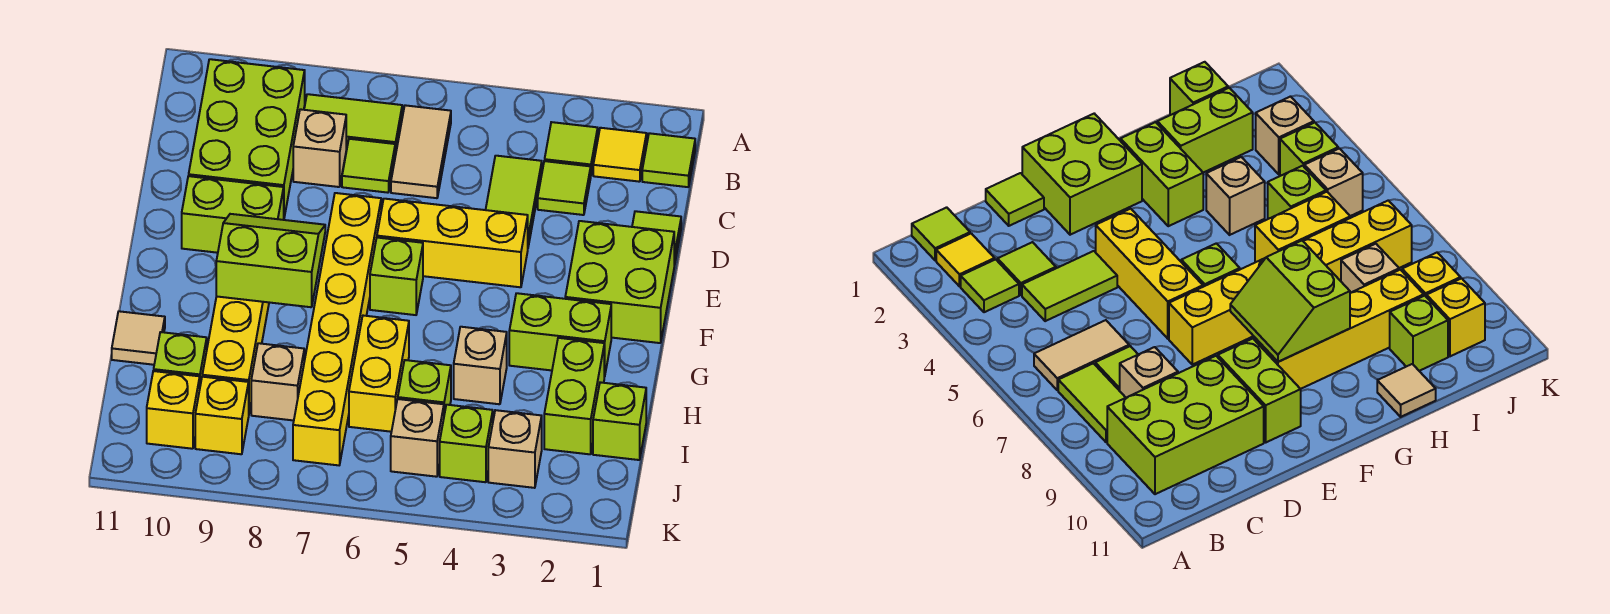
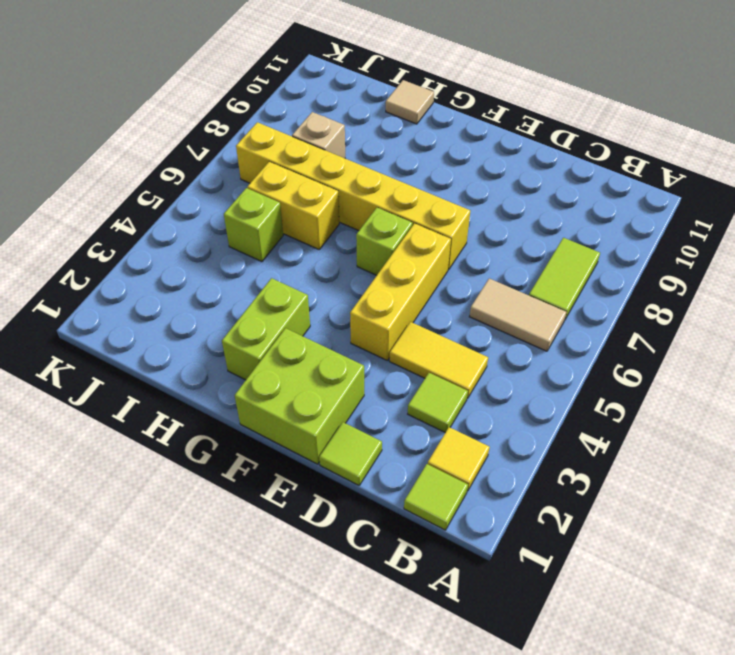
yellow tile C4:D4 level 1 -> lime tile C4:D4 level 1
none -> lime tile B3 level 1
none -> lime brick B9:D10 level 1
none -> lime tile C7 level 1
none -> tan brick C8 level 1

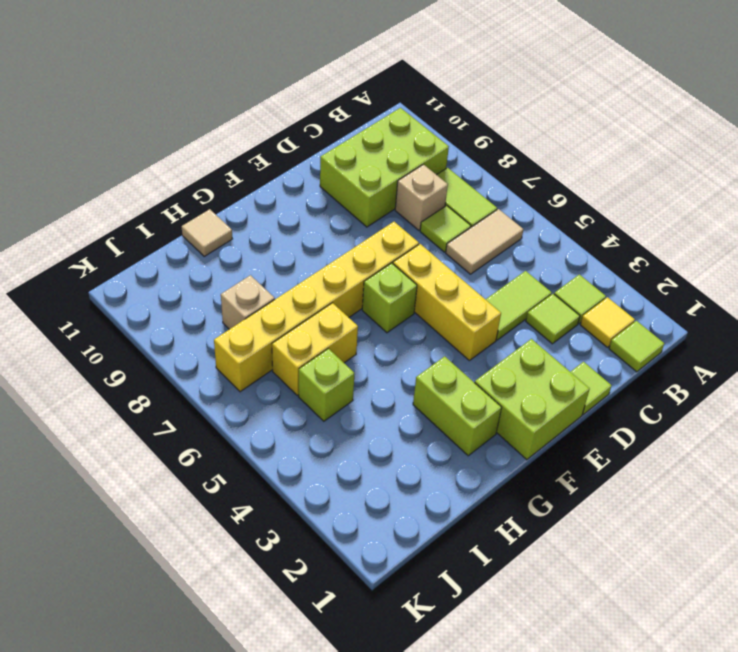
none -> lime brick E9:E10 level 1
none -> yellow brick F9:I9 level 1
none -> lime brick H2:I2 level 1
none -> tan brick H4 level 1

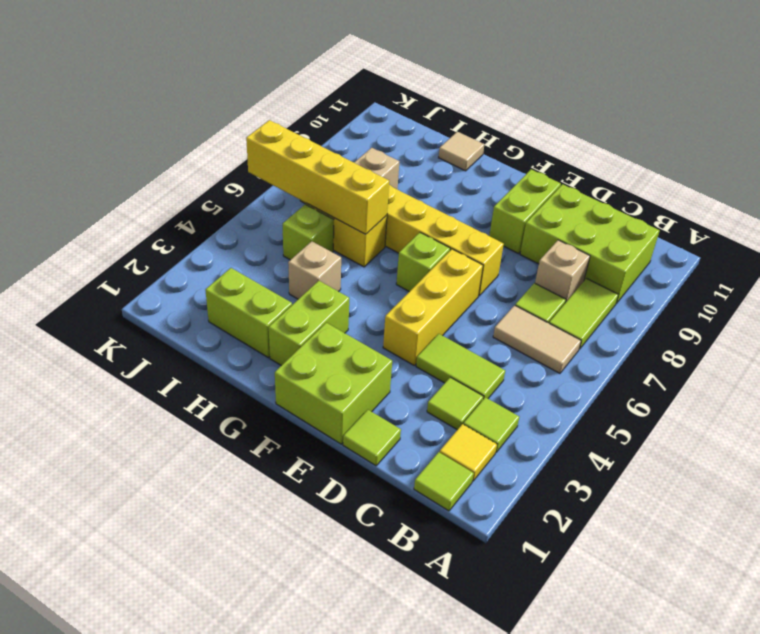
yellow brick H6:K6 level 2 -> yellow brick F9:I9 level 1
none -> lime brick I1 level 1
none -> lime brick I10 level 1
none -> tan brick J3 level 1
none -> lime brick J4 level 1

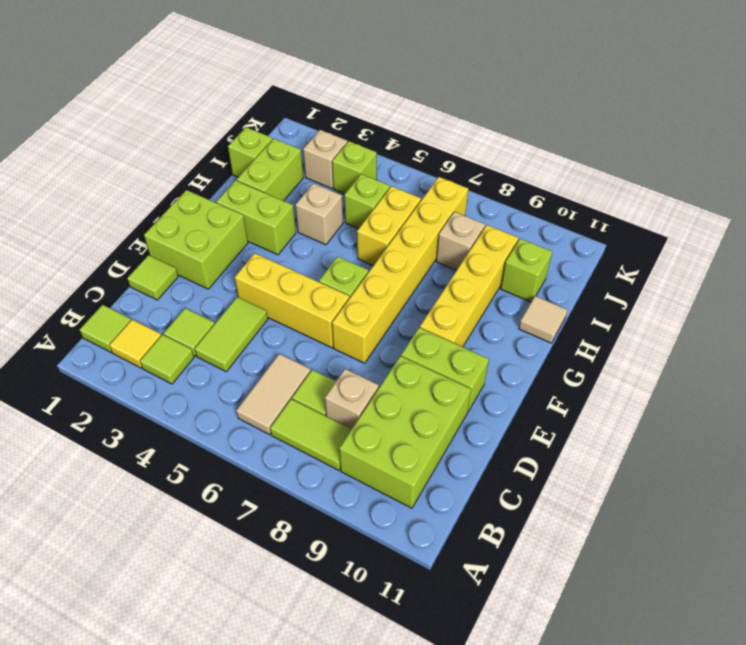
none -> tan brick J5 level 1
none -> yellow brick J9 level 1
none -> yellow brick J10 level 1
none -> lime slope F8:G9 level 2 top G

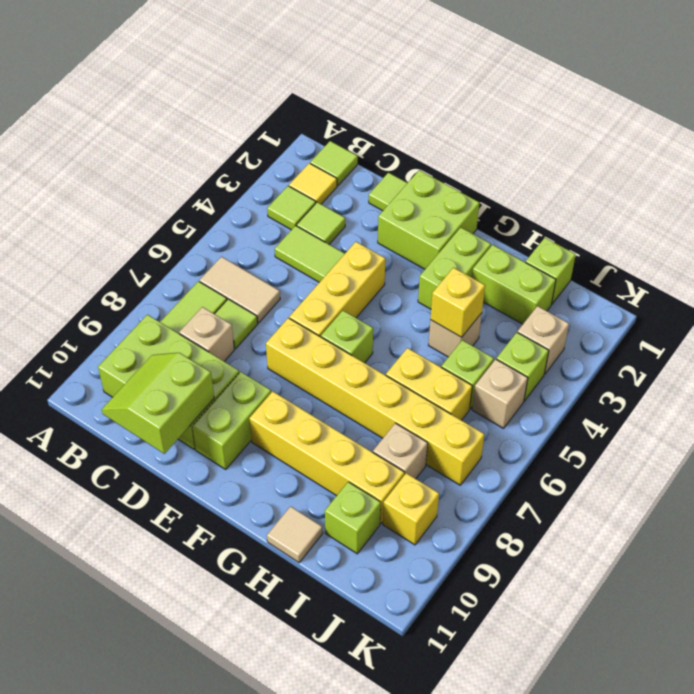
lime slope C10:D11 level 2 top D -> lime slope F8:G9 level 2 top G
yellow brick H4 level 2 -> yellow brick J10 level 1

